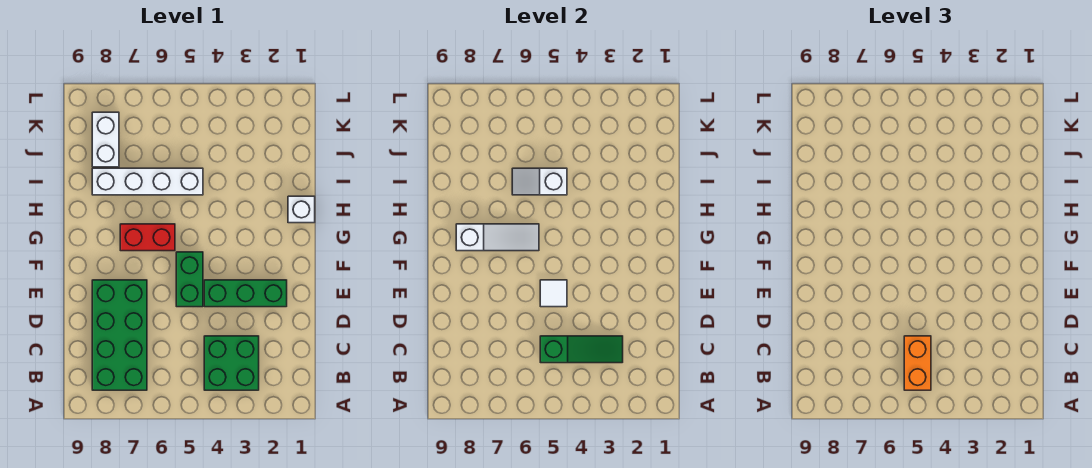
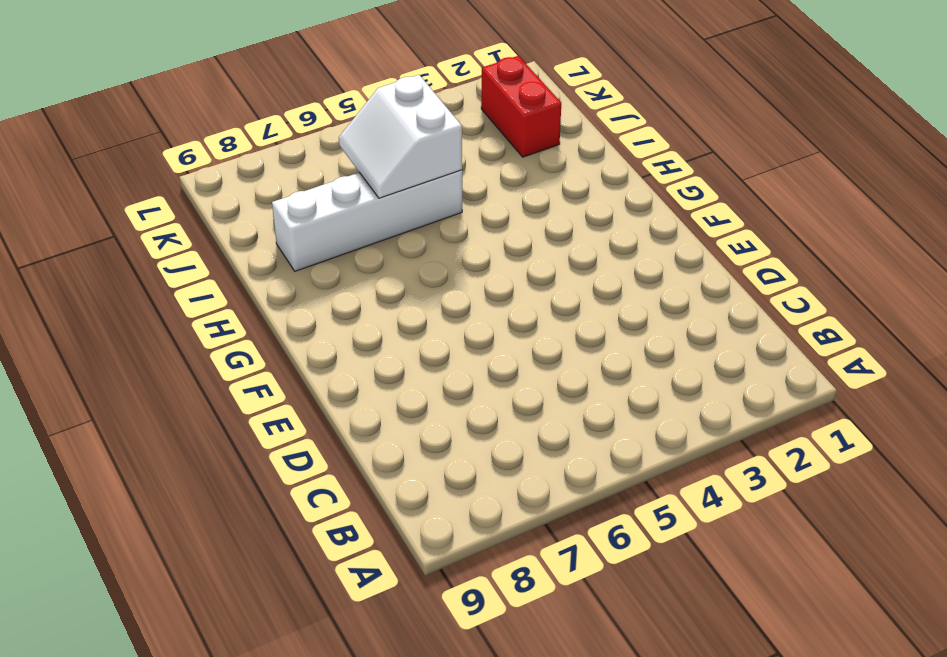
white slope I5:J6 level 2 top 5 -> white slope I5:I6 level 2 top 5
red brick J2:K2 level 1 -> red brick G6:G7 level 1
none -> green brick B3:C4 level 1
none -> green brick B7:E8 level 1
none -> green brick E2:E4 level 1

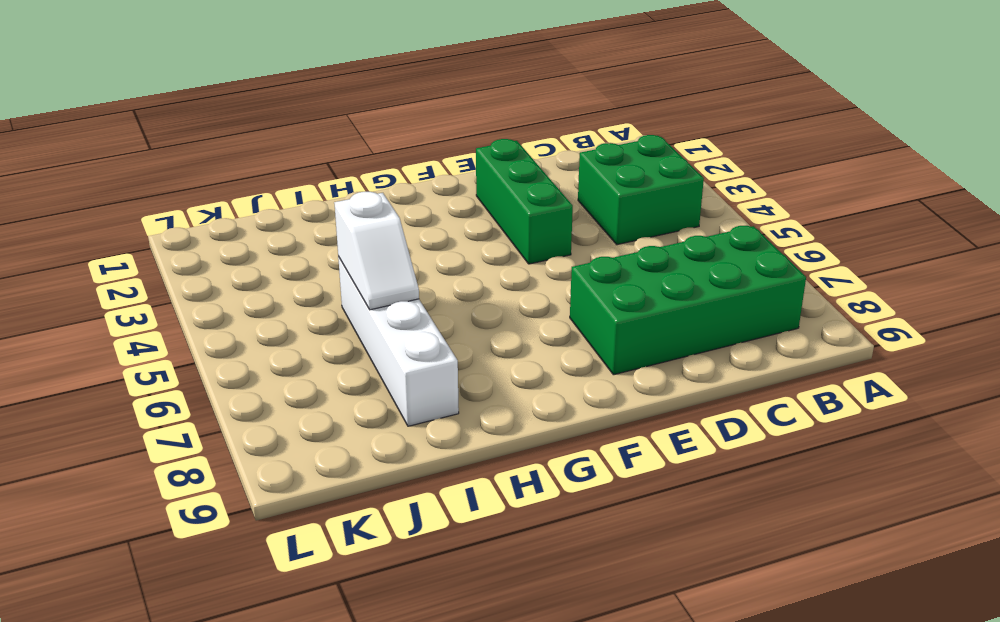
none -> green brick E5:F5 level 1
none -> red brick G6:G7 level 1
none -> white brick H1 level 1

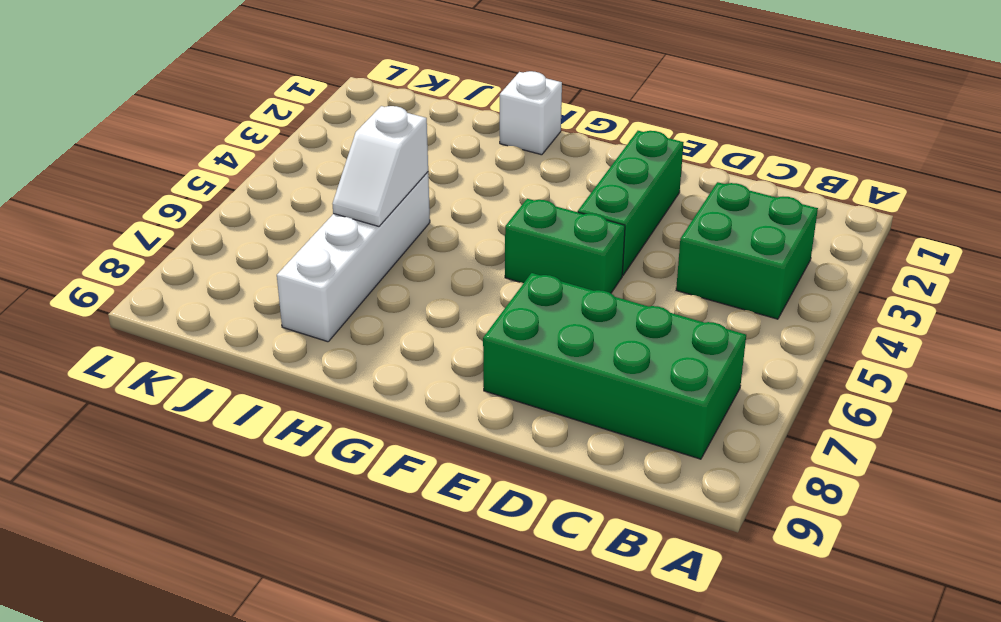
none -> red brick G6:G7 level 1
none -> white brick J8:K8 level 1
none -> green slope C3:C5 level 2 top 5

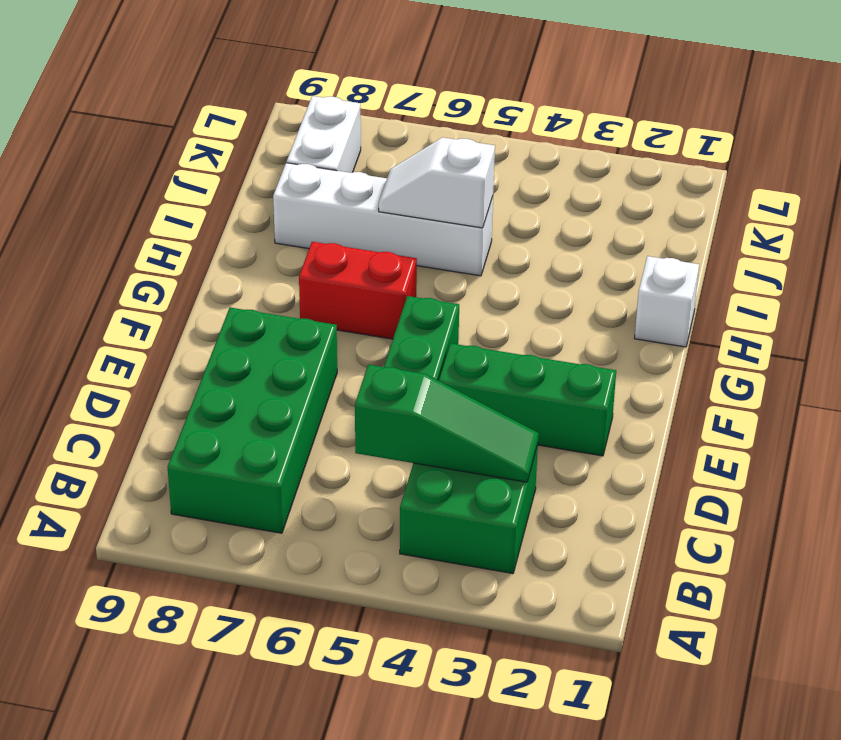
none -> white tile E5 level 2
none -> white slope G6:G8 level 2 top 8
none -> orange brick B5:C5 level 3

